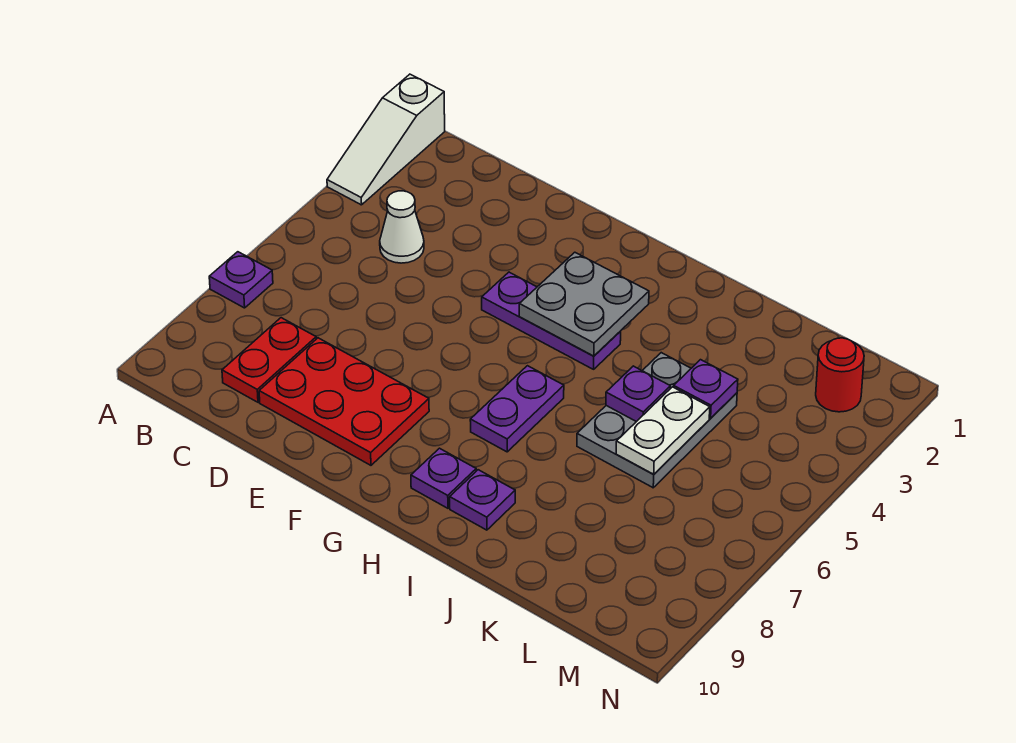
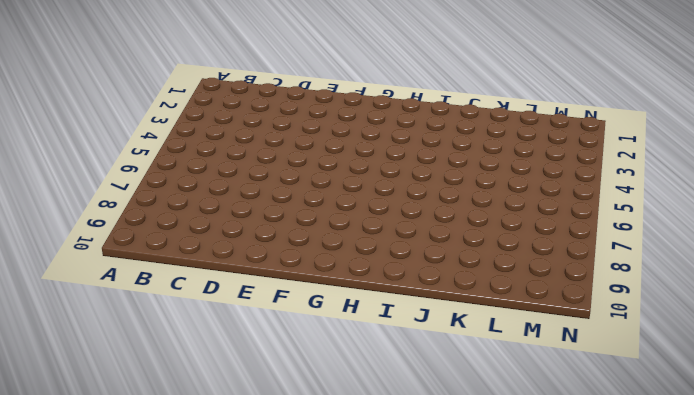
none -> white slope A1:A3 level 1 top 1
none -> purple plate A7 level 1
none -> white cone C4 level 1

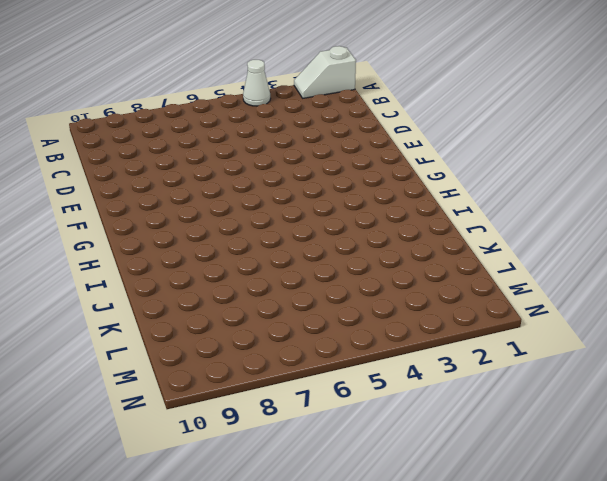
white slope A1:A2 level 1 top 1 -> white slope A1:A3 level 1 top 1
white cone A4 level 1 -> white cone C4 level 1
none -> purple plate A7 level 1
none -> red plate C8:C9 level 1
none -> red plate D8:F9 level 1

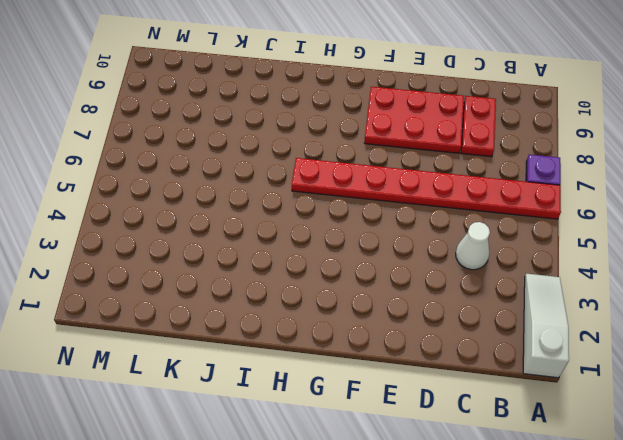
red plate A6:H6 level 1 -> purple plate H6:H7 level 1
none -> purple plate F4:H4 level 1
none -> purple plate H9 level 1
none -> purple plate I9 level 1

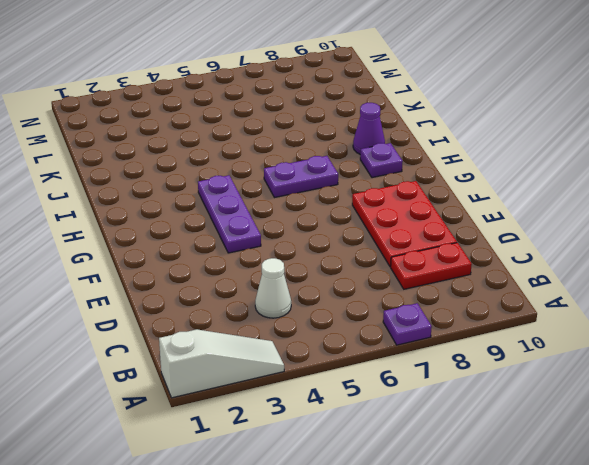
purple cone I9 level 1 -> purple plate I9 level 1
none -> grey plate J4:K6 level 1
none -> red round brick M2 level 1
none -> grey plate G3:H4 level 2

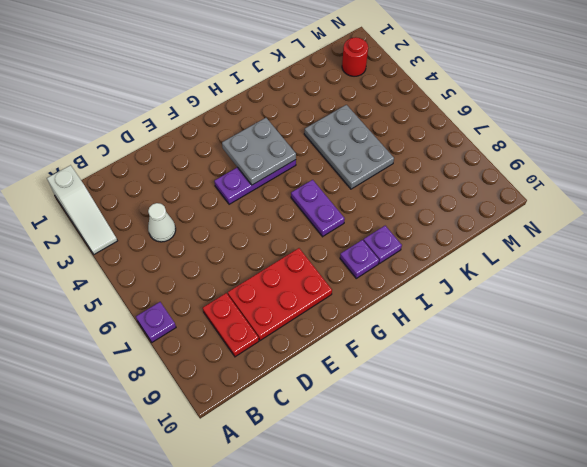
none -> purple plate J5 level 2
none -> purple plate K4 level 2
none -> white plate K5:K6 level 2

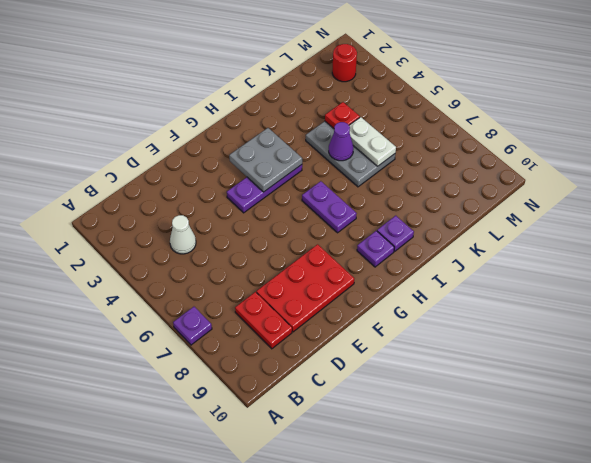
purple cone J5 level 2 -> purple plate J5 level 2
red plate K4 level 2 -> purple plate K4 level 2
none -> white slope A1:A3 level 1 top 1

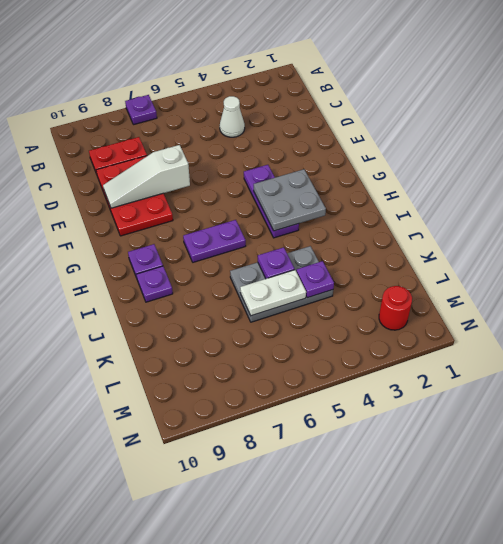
white slope E7:E9 level 2 top 7 -> white slope A1:A3 level 1 top 1

